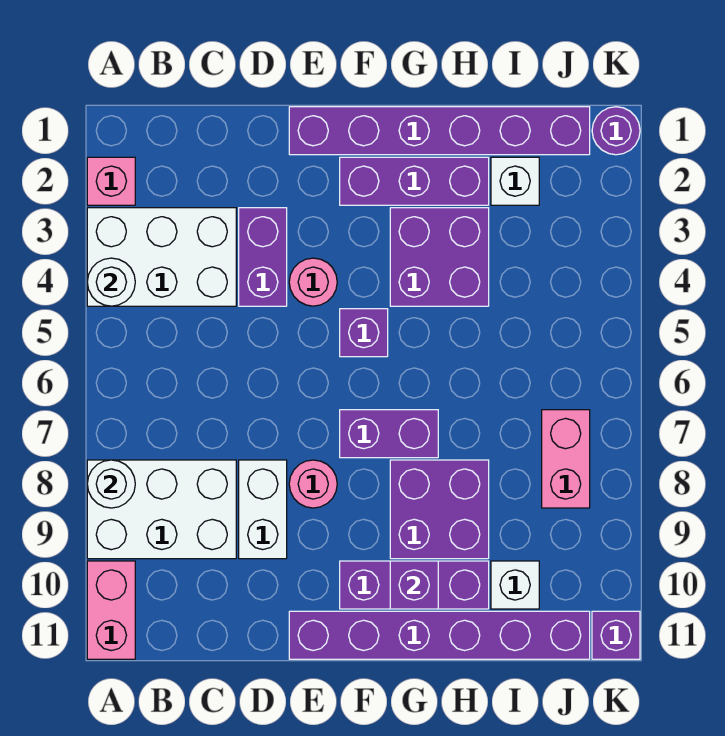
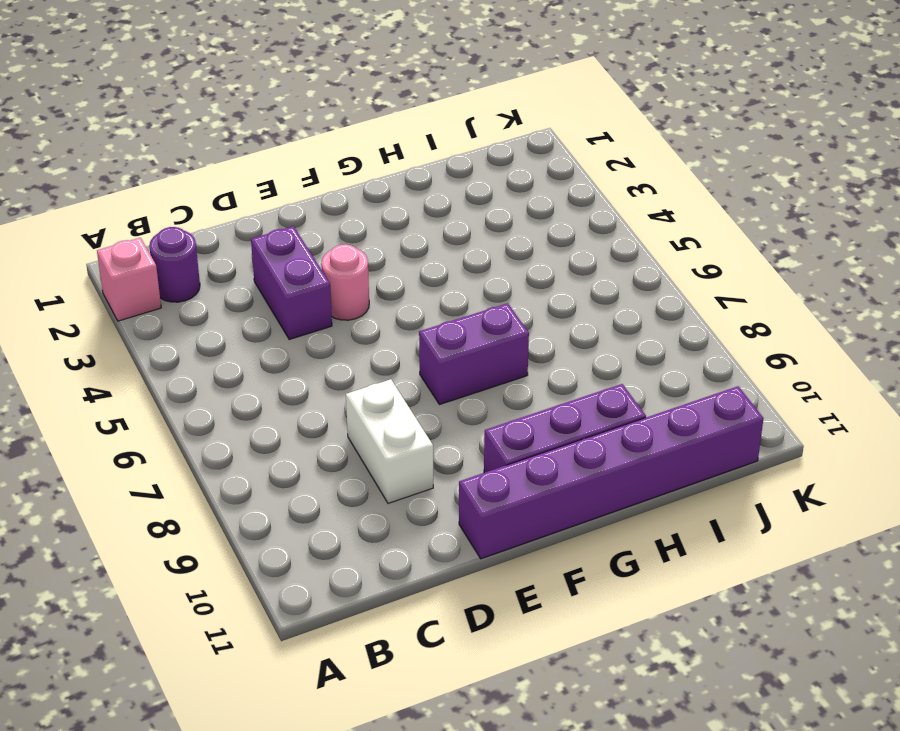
purple round brick B2 level 1 -> purple round brick K1 level 1
none -> white brick A3:C4 level 1
none -> white brick A8:C9 level 1
none -> pink brick A10:A11 level 1

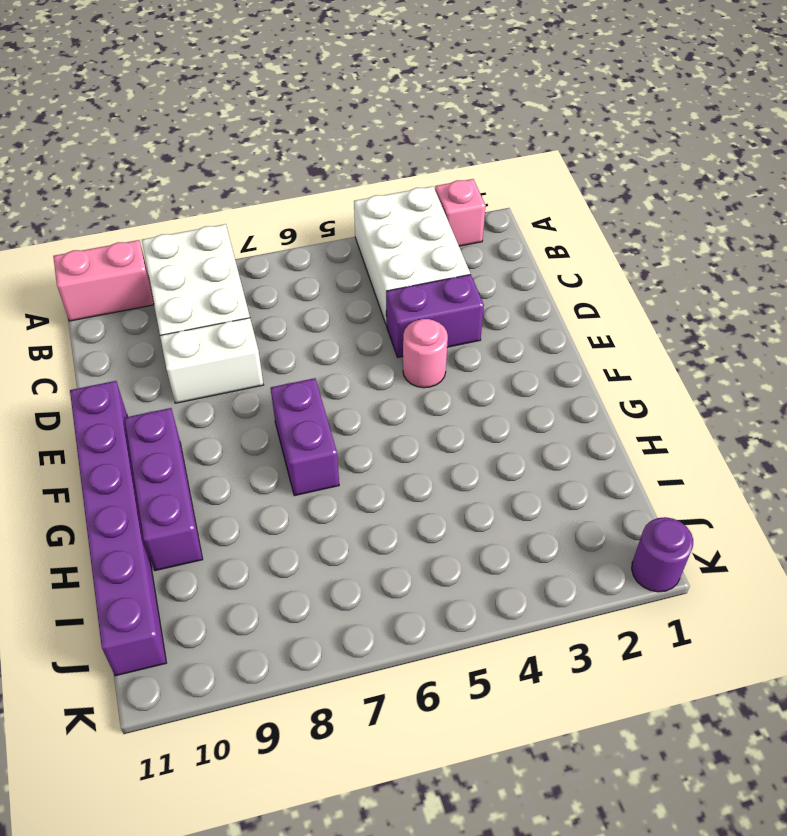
none -> purple brick E1:J1 level 1
none -> pink round brick E8 level 1
none -> purple brick F2:H2 level 1

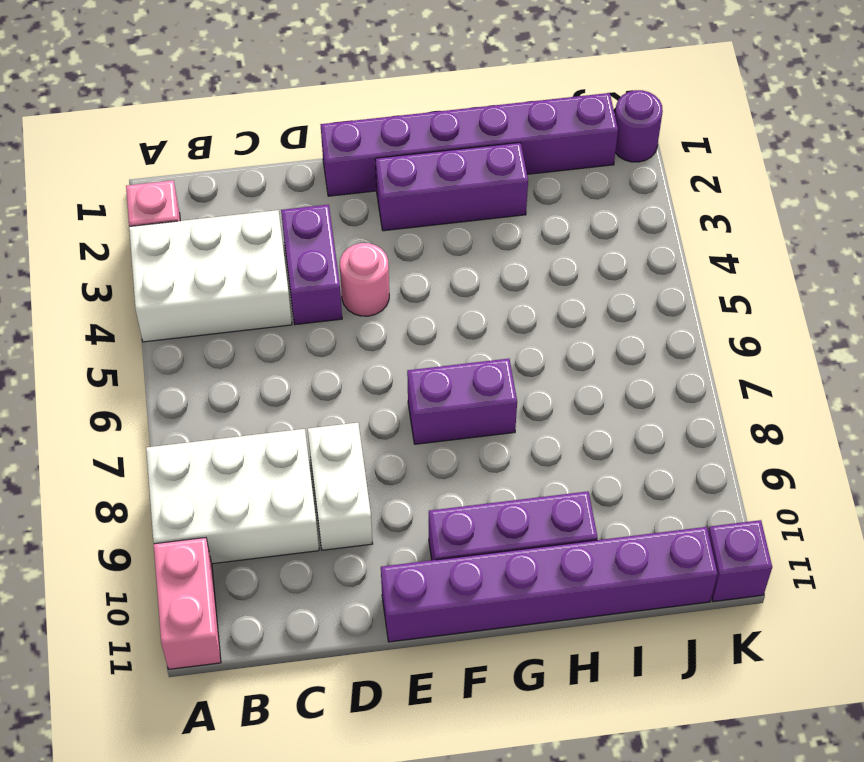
none -> pink round brick E8 level 1
none -> purple brick F5 level 1
none -> purple brick G3:H4 level 1

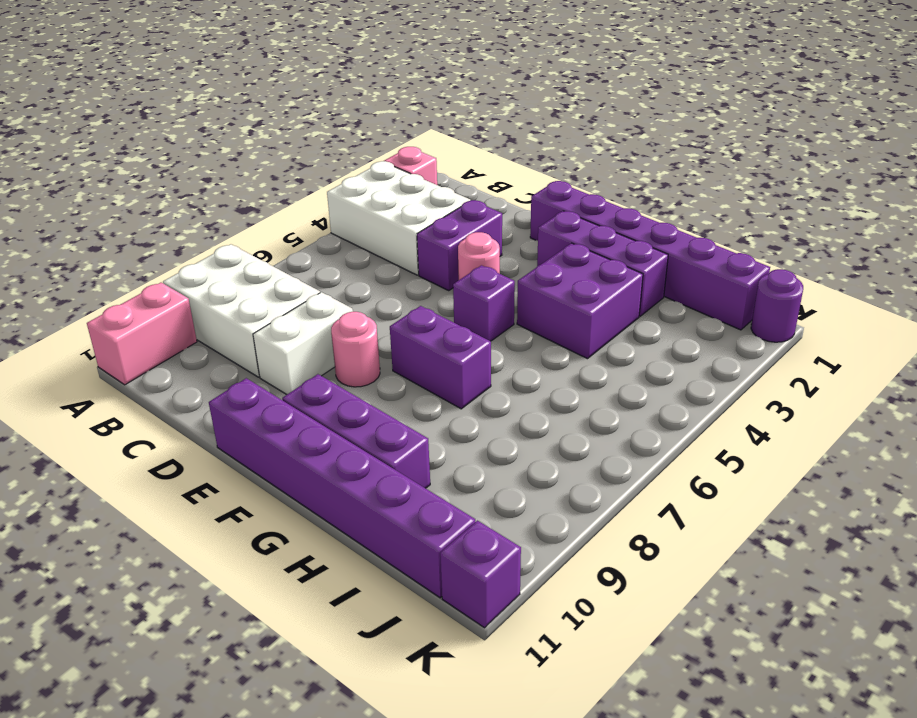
none -> purple brick G8:H9 level 1
none -> white brick I2 level 1
none -> white brick I10 level 1

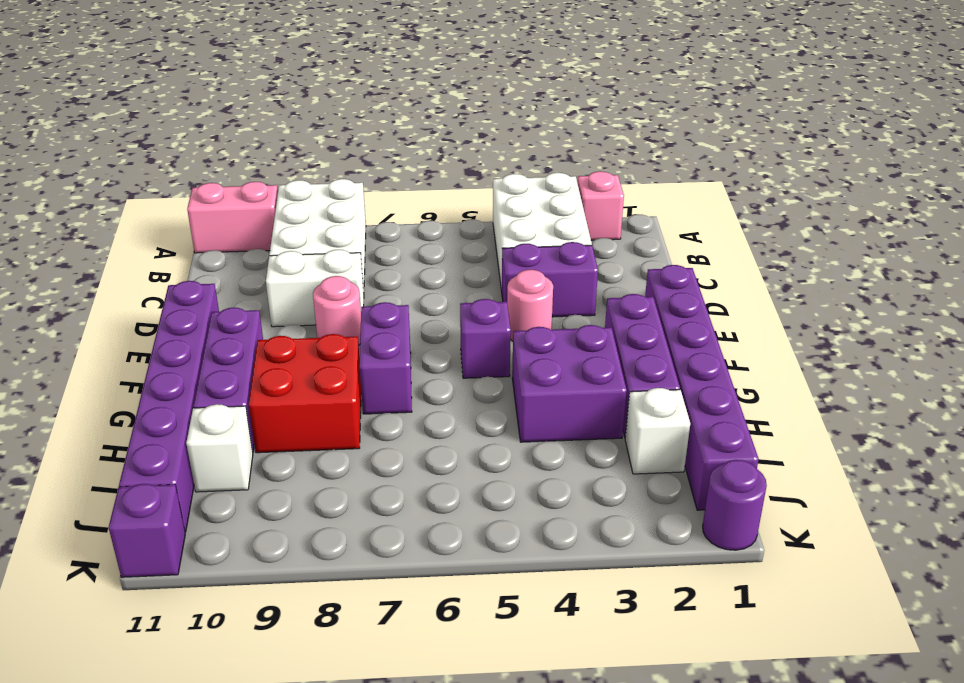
red brick G8:H9 level 1 -> purple brick G8:H9 level 1
none -> pink brick J7:J8 level 1
none -> white round brick A4 level 2
none -> white round brick A8 level 2

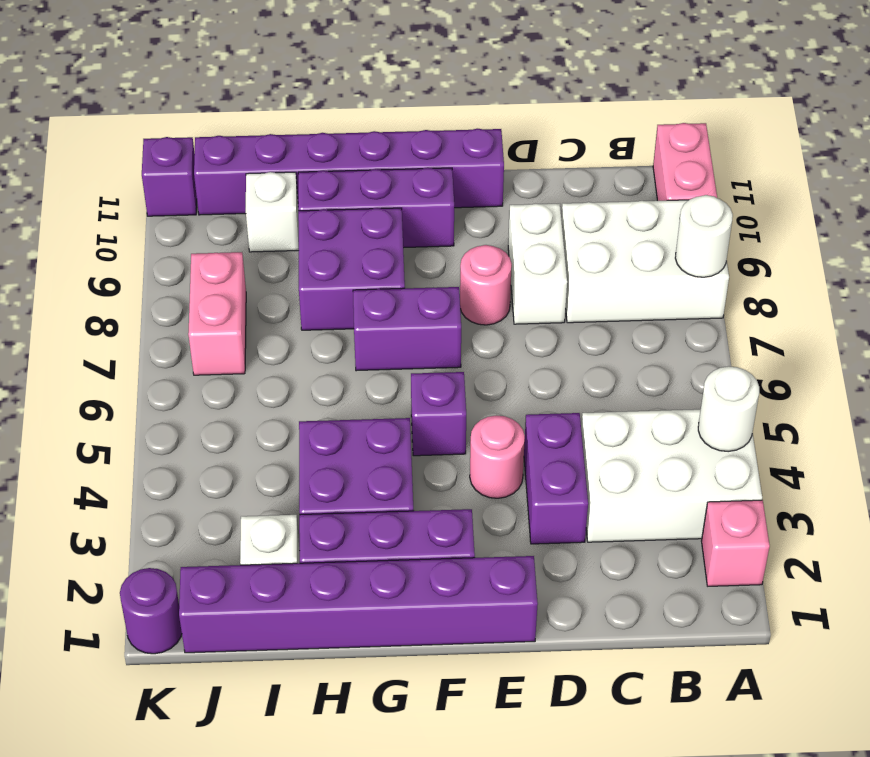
none -> purple brick G10 level 2

